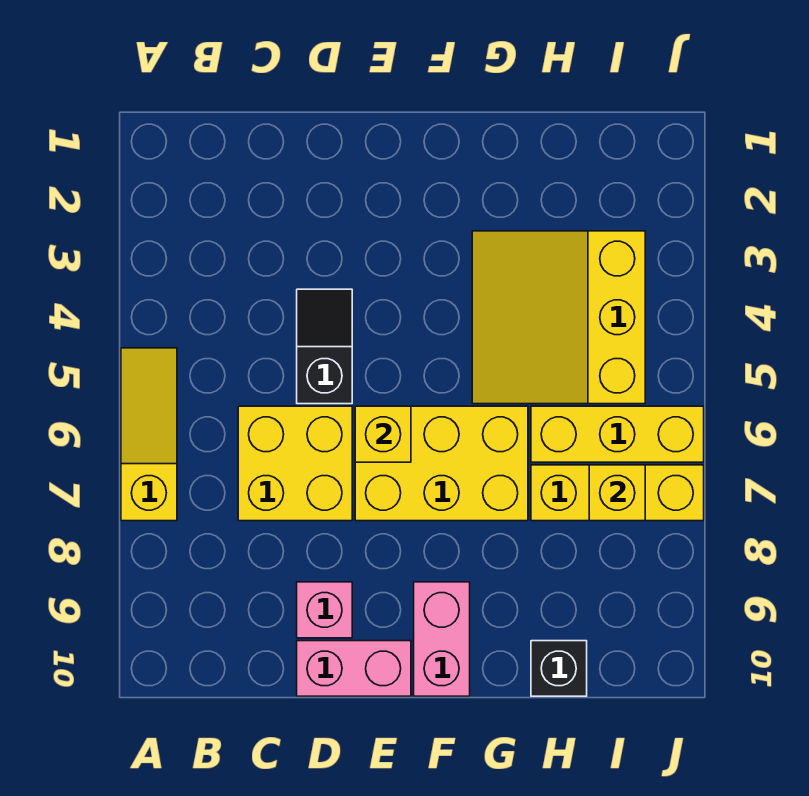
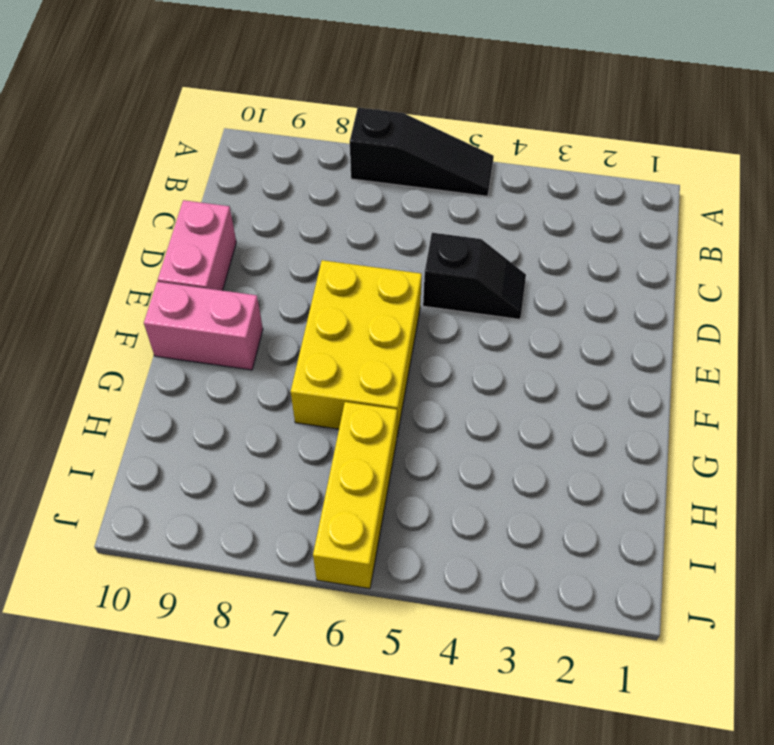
black slope A5:A7 level 1 top 7 -> yellow slope A5:A7 level 1 top 7
none -> yellow brick C6:D7 level 1
none -> pink brick D9 level 1
none -> yellow slope G3:I5 level 1 top I

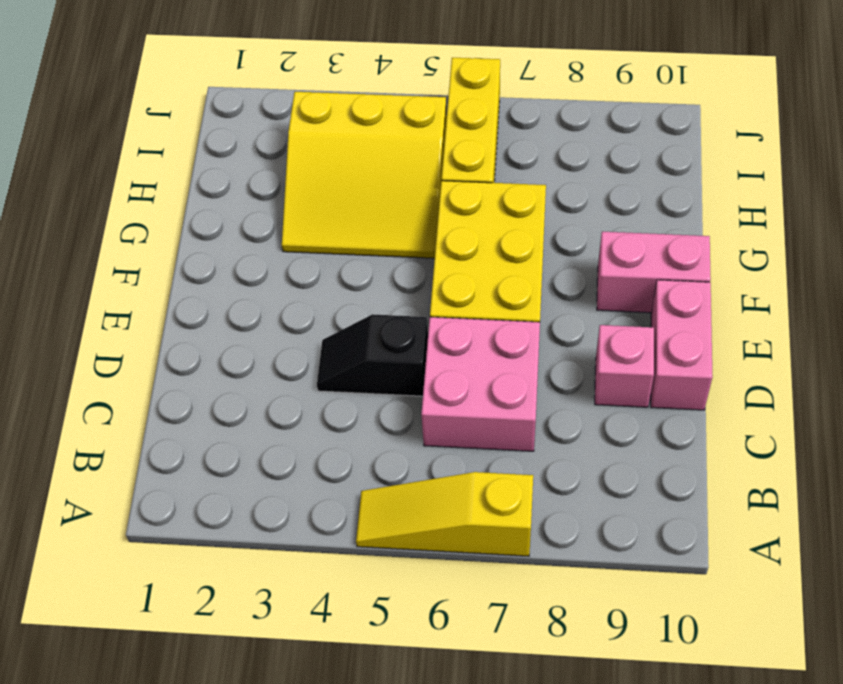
pink brick C6:D7 level 1 -> yellow brick C6:D7 level 1
none -> yellow brick H7:J7 level 1
none -> black brick H10 level 1
none -> yellow brick E6 level 2

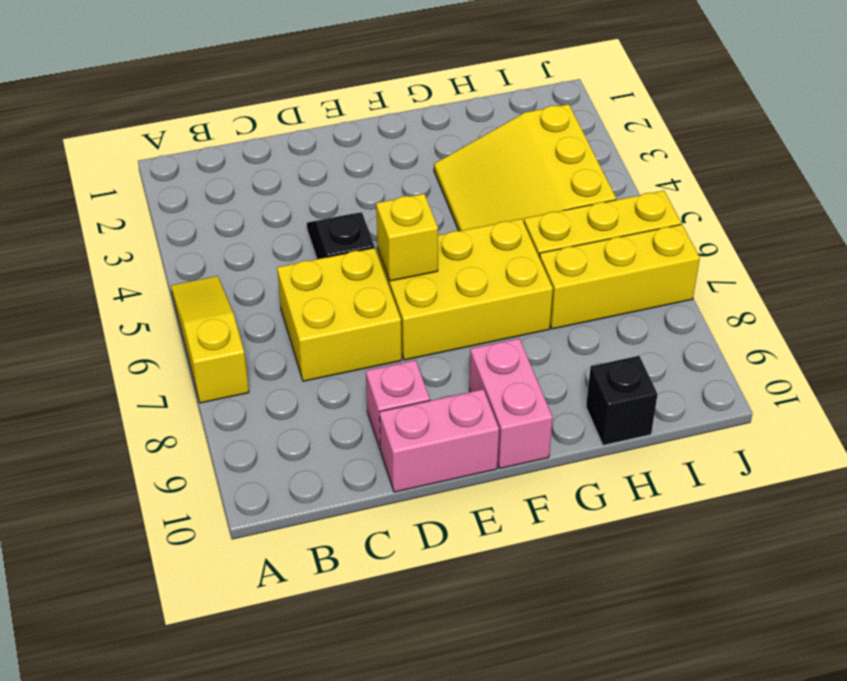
none -> yellow brick I7 level 2

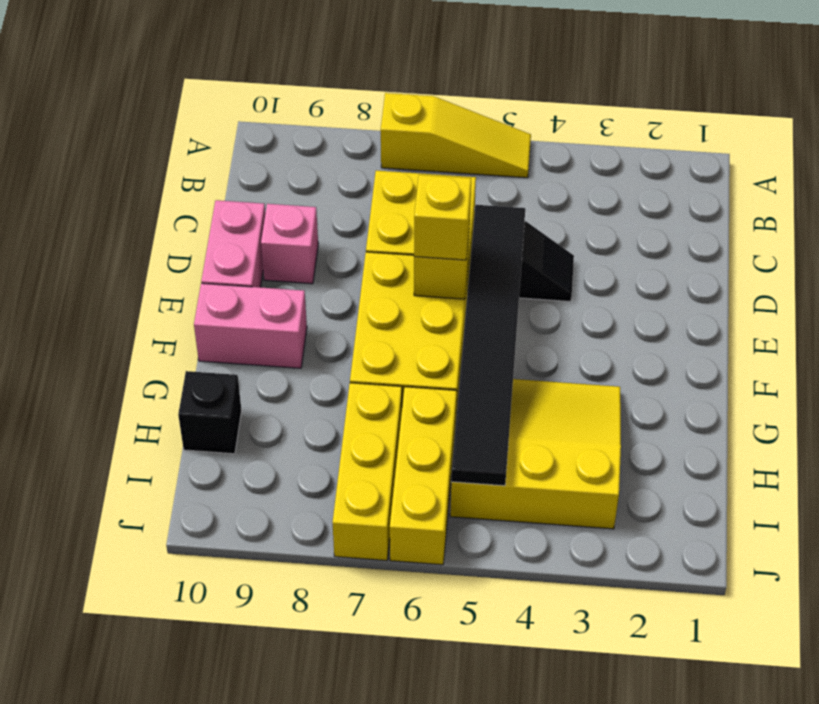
black tile D5:I5 level 2 -> none
yellow brick E6 level 3 -> yellow brick I7 level 2

